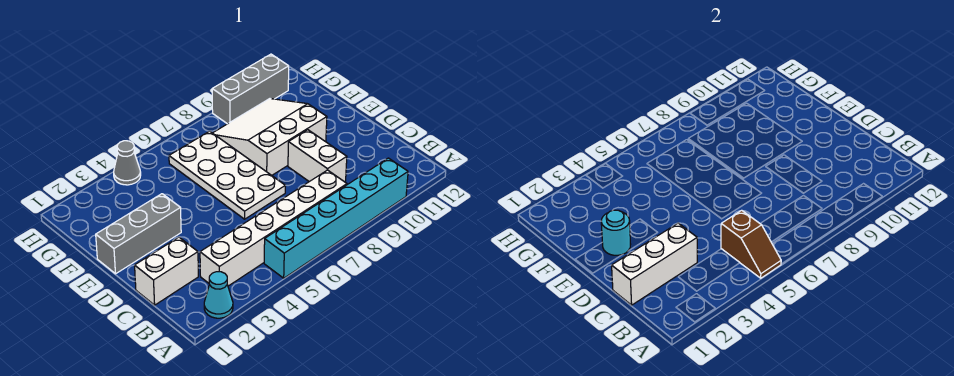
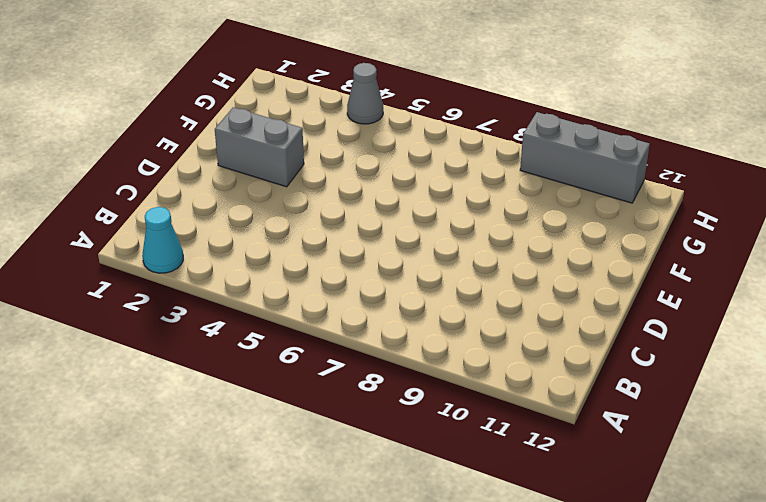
grey brick E2:E3 level 1 -> grey brick E1:E3 level 1
none -> cyan brick A5:A10 level 1
none -> white brick B3:B8 level 1
none -> white brick C1:C2 level 1

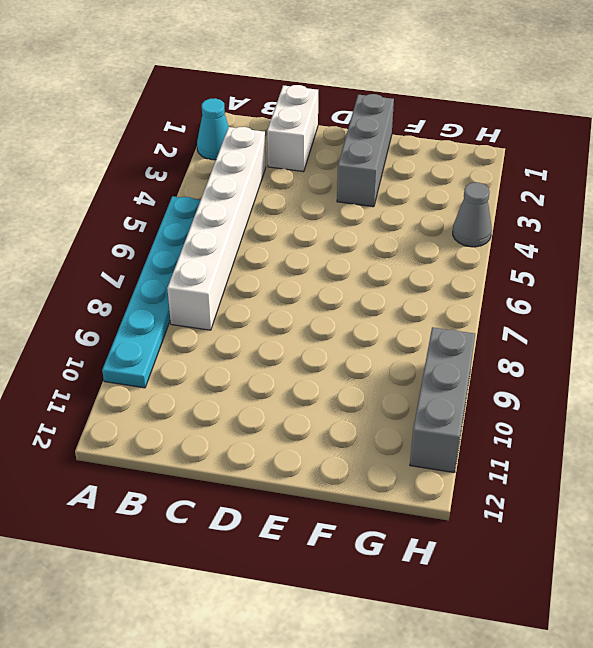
cyan plate A5:A10 level 1 -> cyan brick A5:A10 level 1
none -> white brick C9:D9 level 1
none -> white plate D6:G7 level 1
none -> white slope E8:G10 level 1 top E

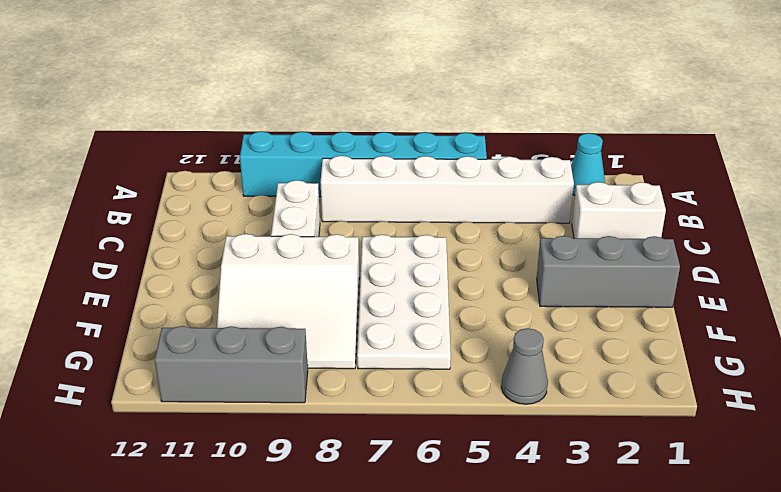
none -> brown slope A5:B5 level 2 top B
none -> white brick C1:C3 level 2
none -> cyan round brick E2 level 2

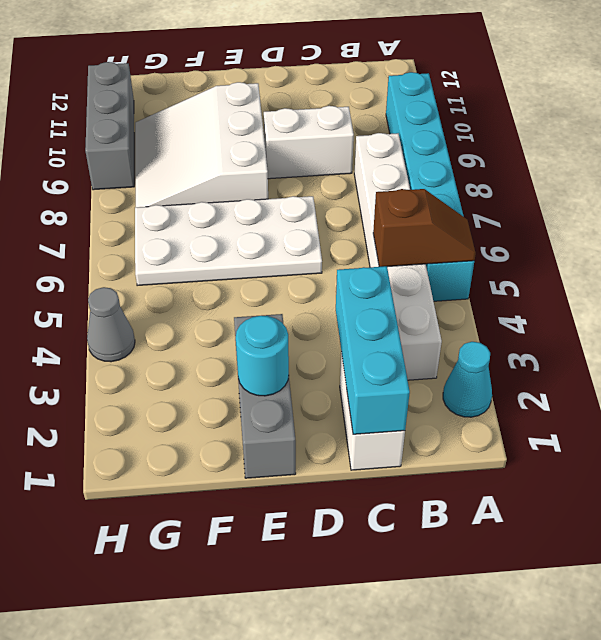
cyan brick C1:C3 level 2 -> white brick C1:C3 level 2

